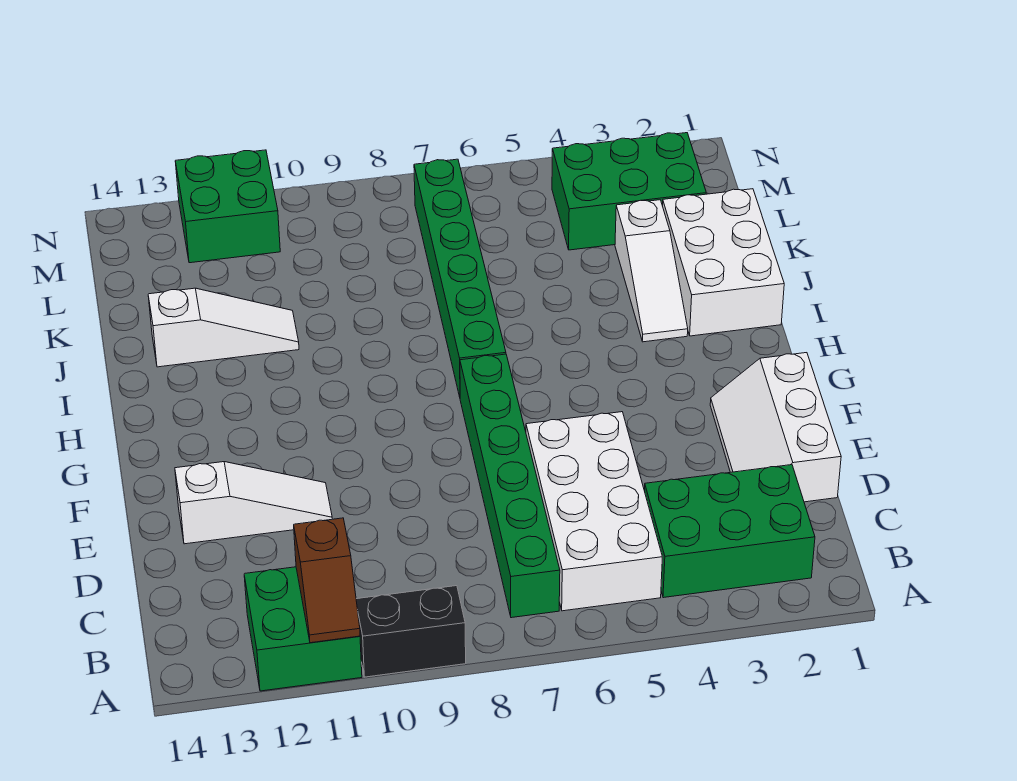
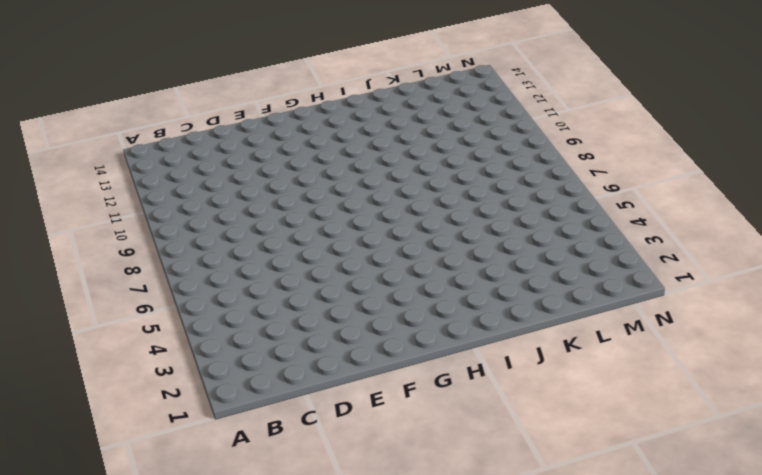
none -> black brick A9:A10 level 1
none -> green brick A11:B12 level 1
none -> green brick B2:C4 level 1

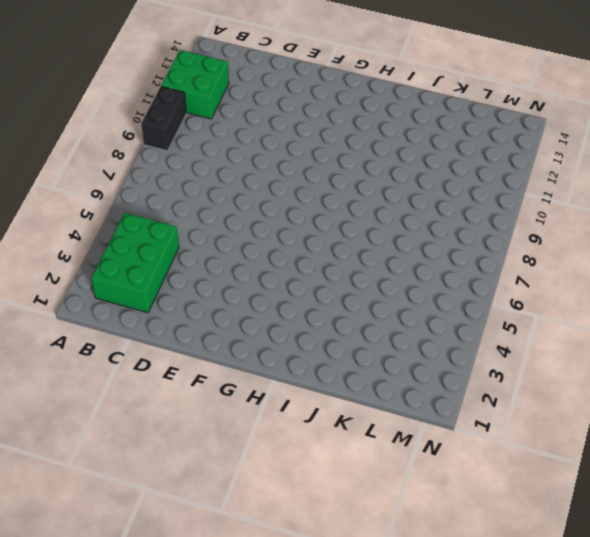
none -> white brick B5:E6 level 1
none -> green brick B7:G7 level 1
none -> white slope D1:F2 level 1 top 1

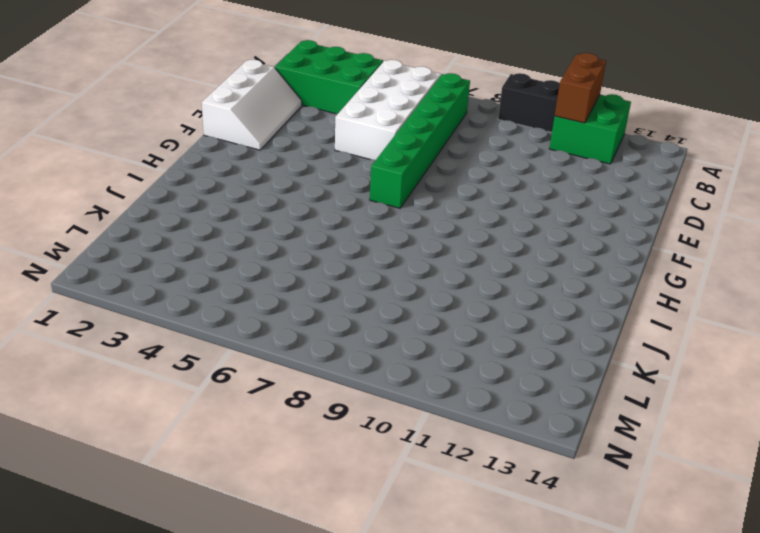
brown brick A11:B11 level 2 -> brown slope A11:B11 level 2 top B
none -> white slope E11:E13 level 1 top 13
none -> green brick H7:M7 level 1
none -> white brick I1:K2 level 1

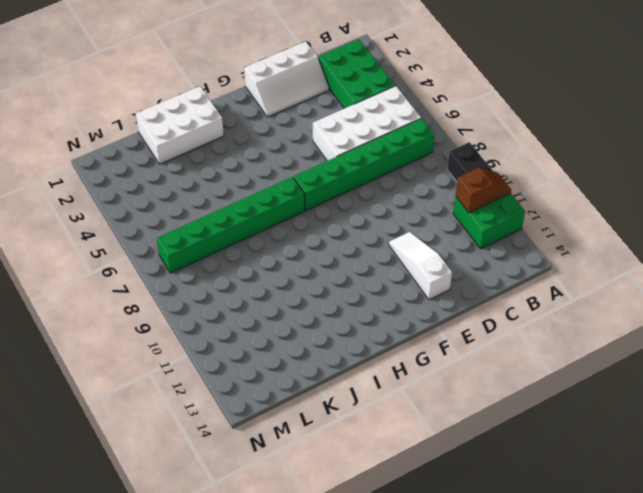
none -> white slope I3:K3 level 1 top K
none -> white slope J11:J13 level 1 top 13
none -> green brick L2:M4 level 1

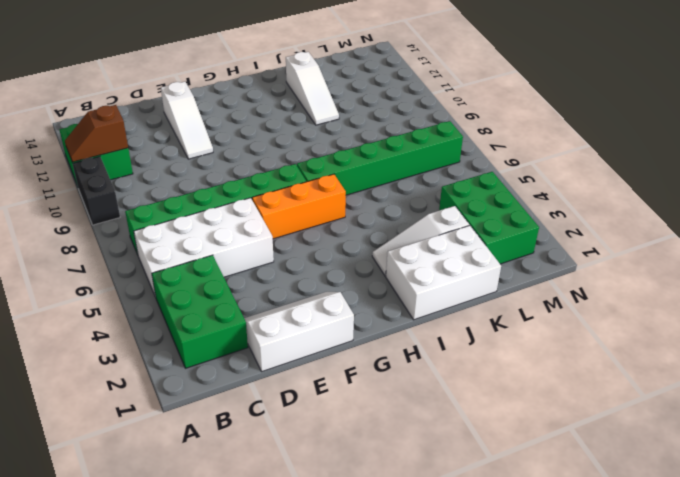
orange brick F6:H6 level 1 -> none
none -> green brick M11:N12 level 1

